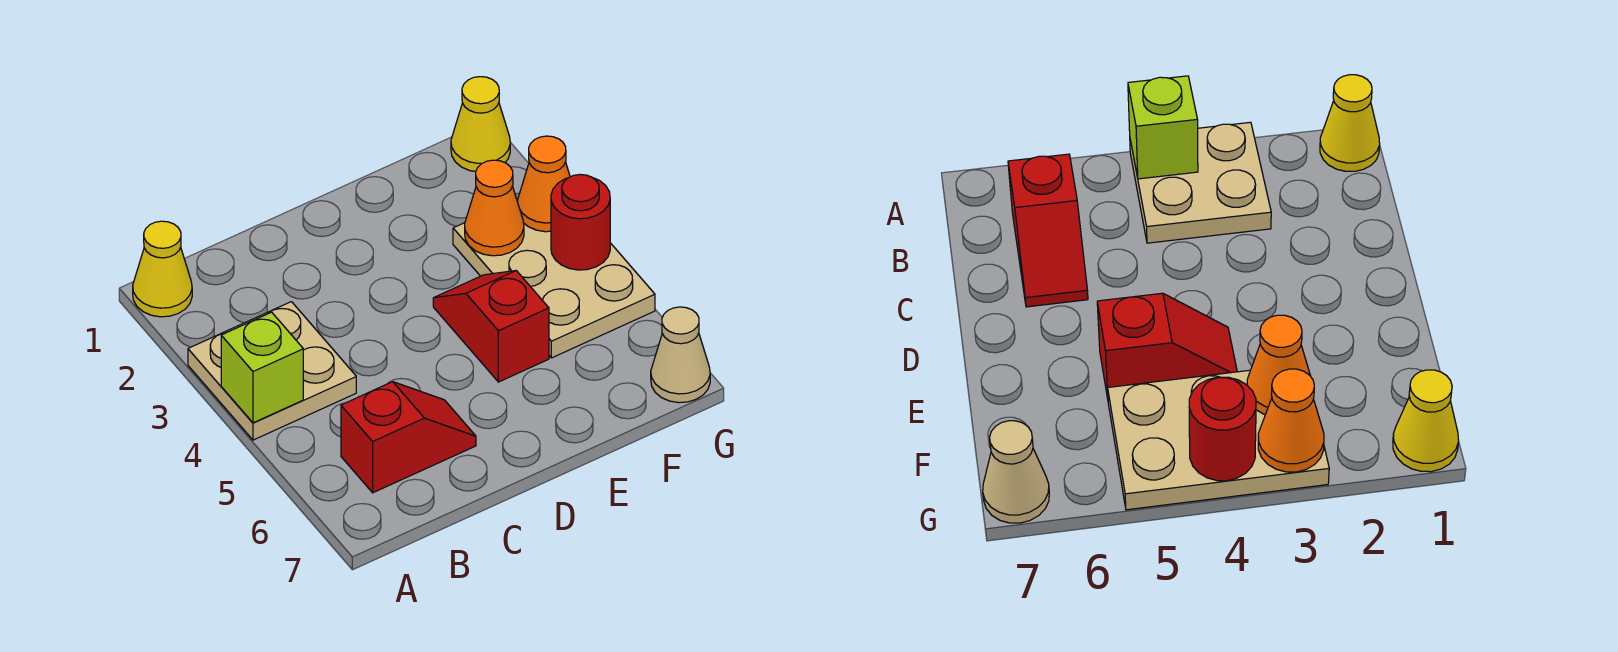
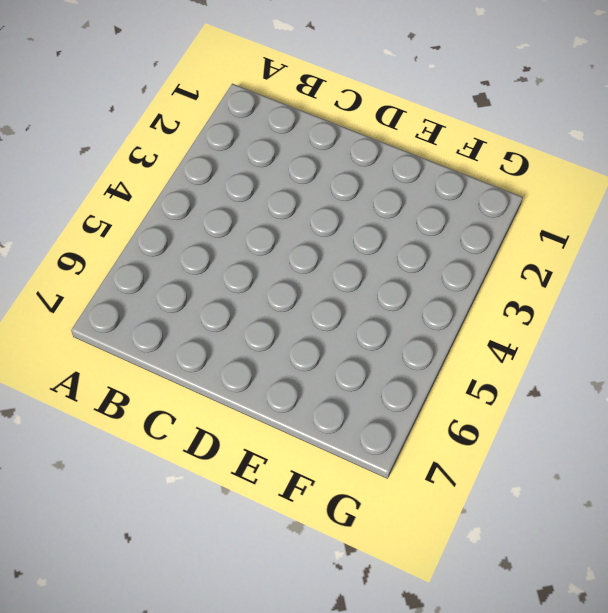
none -> yellow cone A1 level 1
none -> tan plate A3:B4 level 1

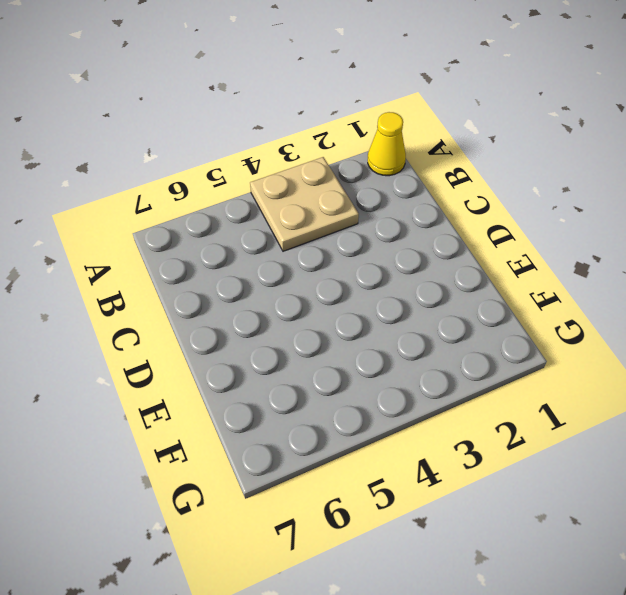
none -> red slope B6:C6 level 1 top B
none -> red slope E4:E5 level 1 top 5

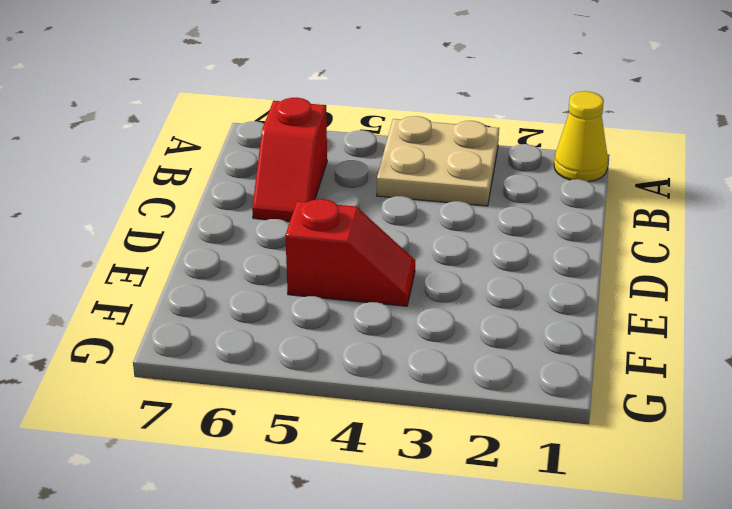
none -> tan plate F3:G5 level 1
none -> yellow cone G1 level 1

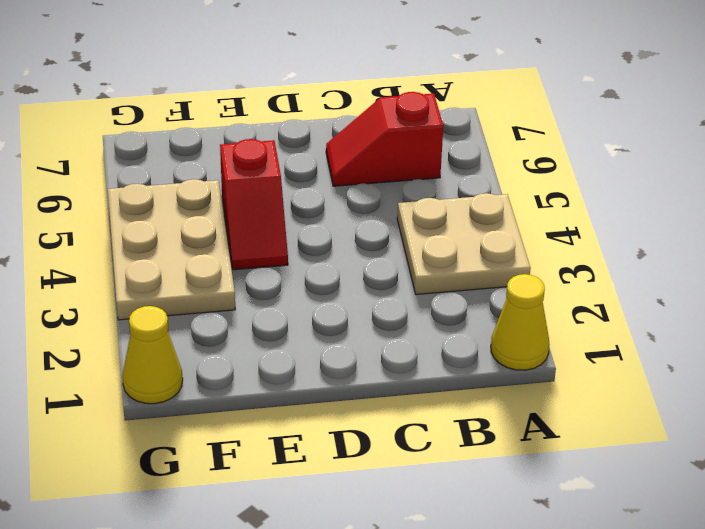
none -> tan cone G7 level 1
none -> lime brick A4 level 2

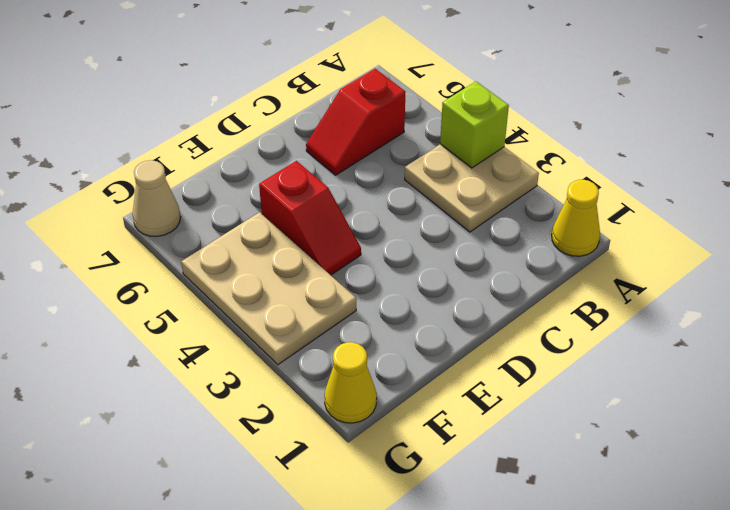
none -> orange cone F3 level 2
none -> orange cone G3 level 2

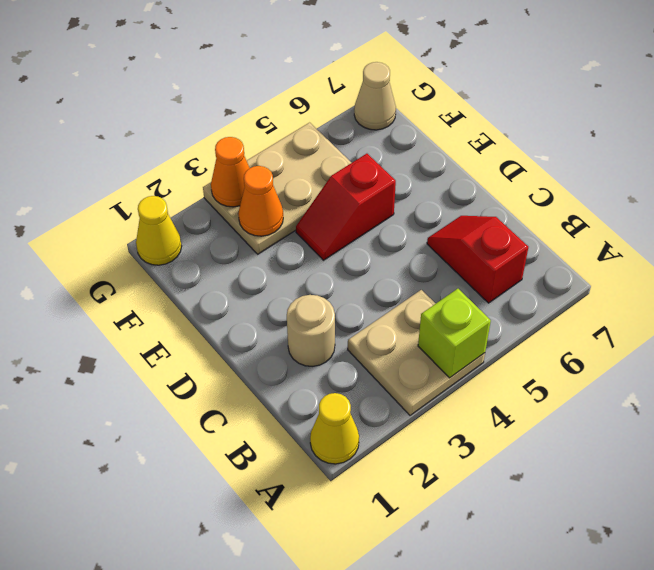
tan round brick C2 level 1 -> none
none -> red round brick G4 level 2

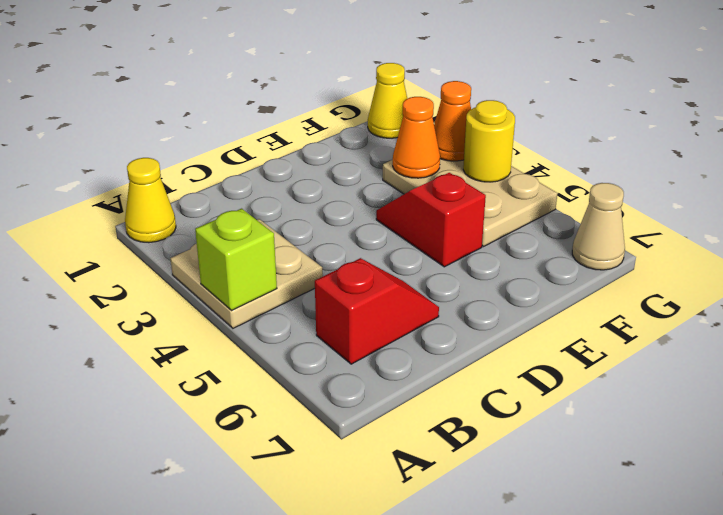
yellow round brick G4 level 2 -> red round brick G4 level 2

